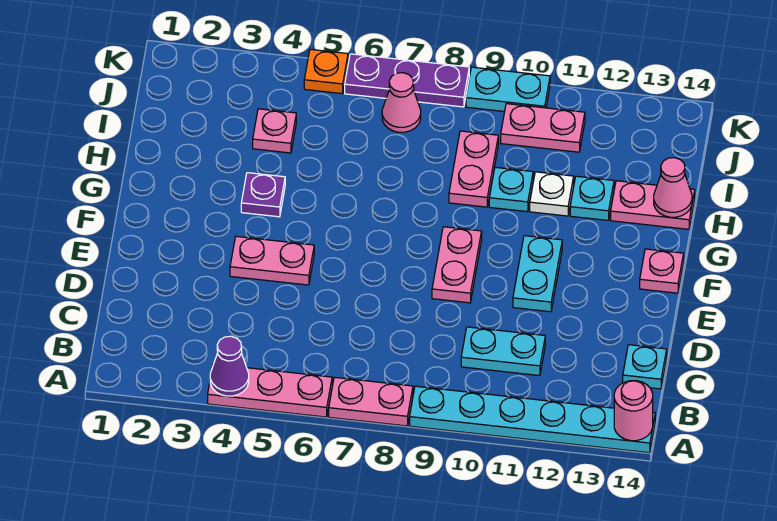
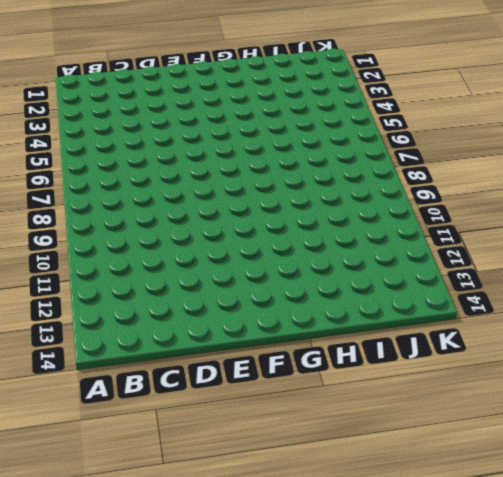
none -> pink plate A4:A6 level 1
none -> pink plate A7:A8 level 1
none -> cyan plate A9:A14 level 1

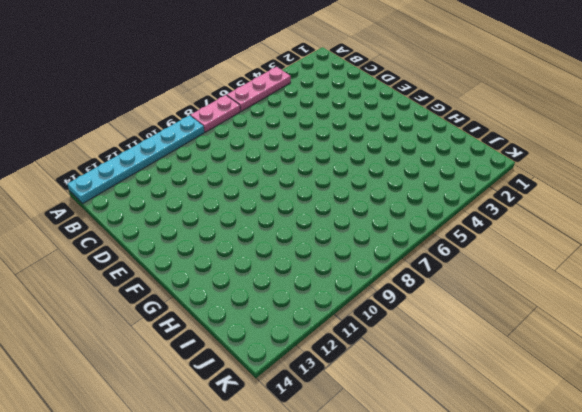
none -> cyan plate C10:C11 level 1
none -> cyan plate C14 level 1
none -> pink plate E4:E5 level 1

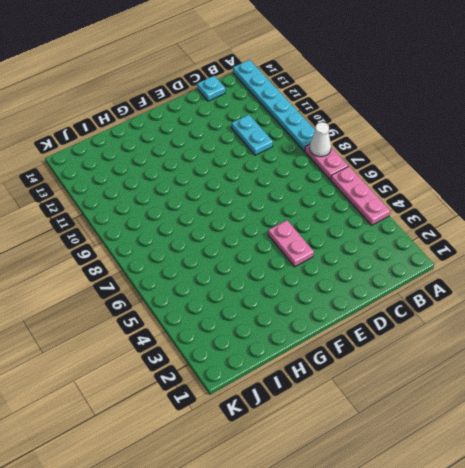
white cone A8 level 2 -> none
none -> pink plate E9:F9 level 1
none -> cyan plate E11:F11 level 1
none -> pink plate F14 level 1

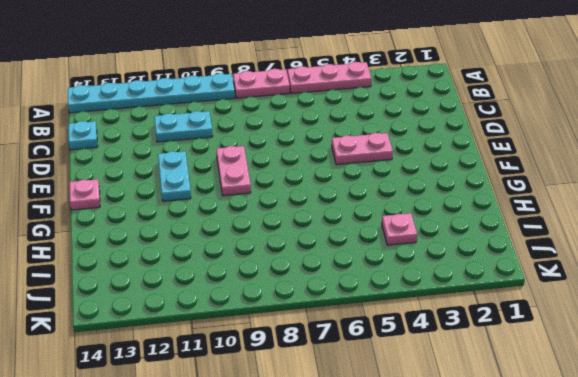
none -> purple plate G4 level 1
none -> pink plate H9:I9 level 1
none -> cyan plate H10 level 1

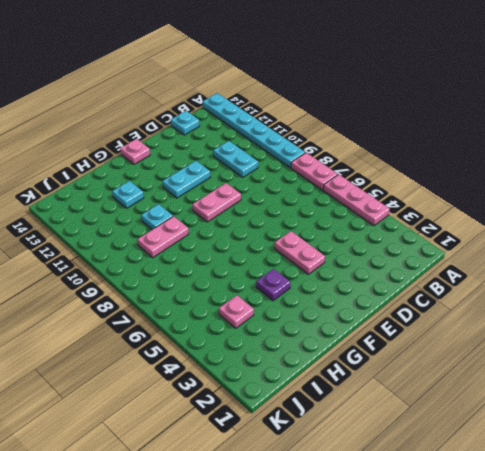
none -> white plate H11 level 1
none -> pink plate H13:H14 level 1
none -> pink cone J7 level 1

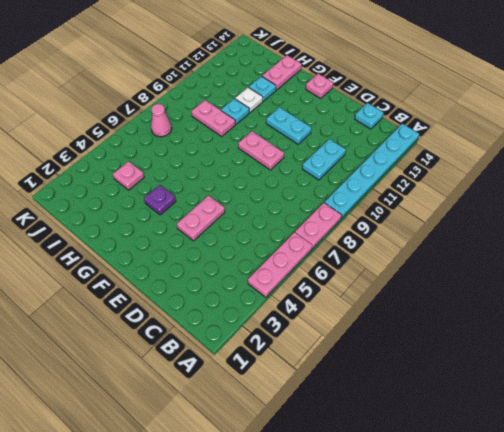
none -> pink plate J10:J11 level 1
none -> orange plate K5 level 1
none -> purple plate K6:K8 level 1

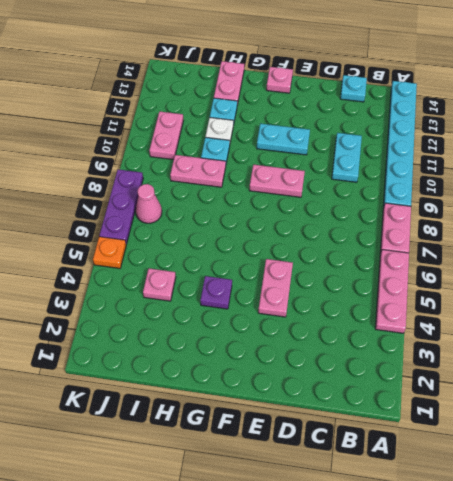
none -> cyan plate K9:K10 level 1
none -> purple cone A4 level 2
none -> pink round brick A14 level 2

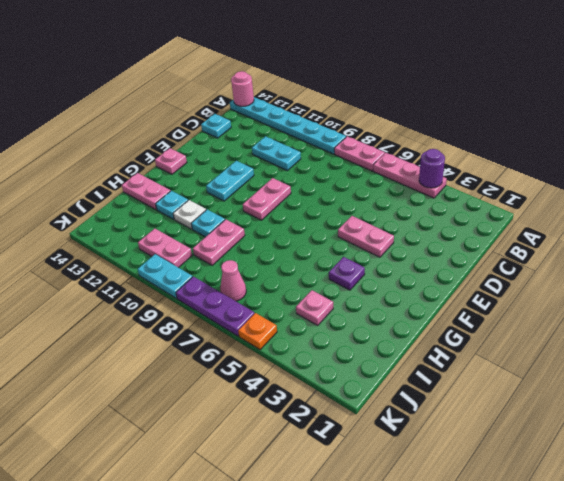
purple round brick A4 level 2 -> purple cone A4 level 2
none -> pink cone H14 level 2

